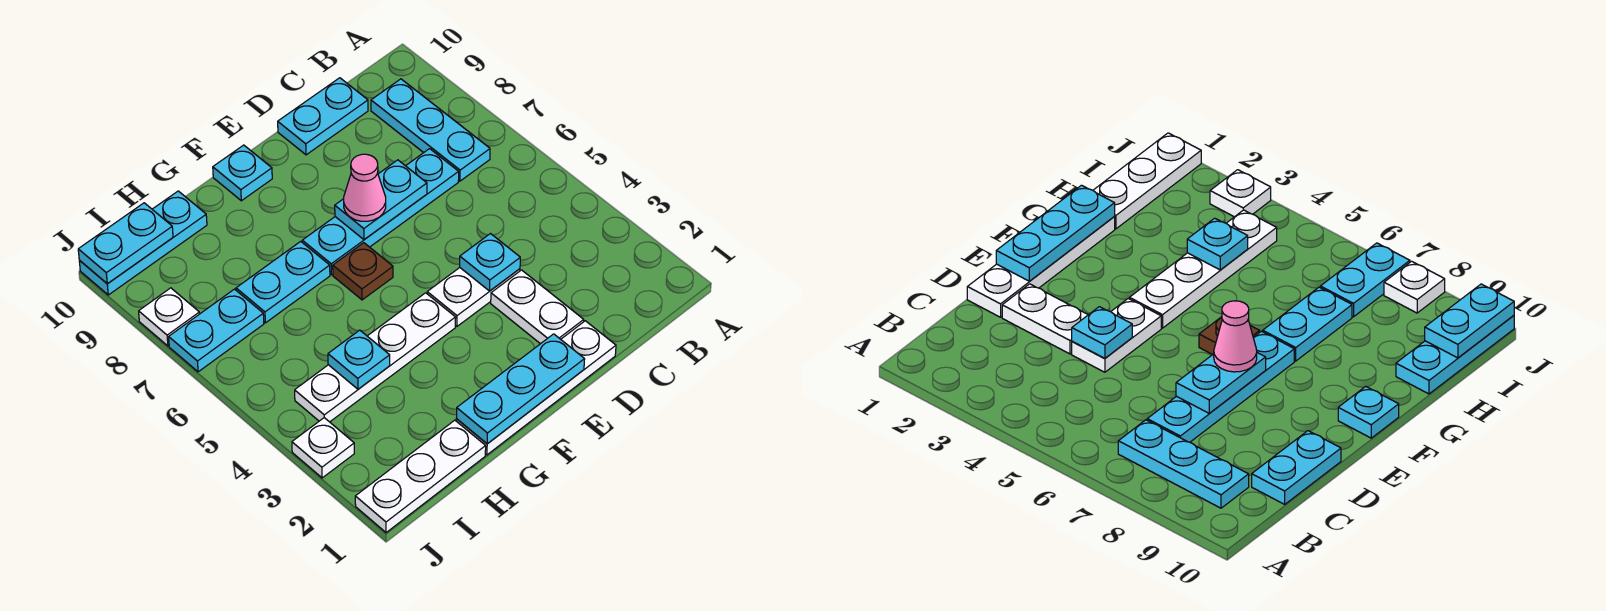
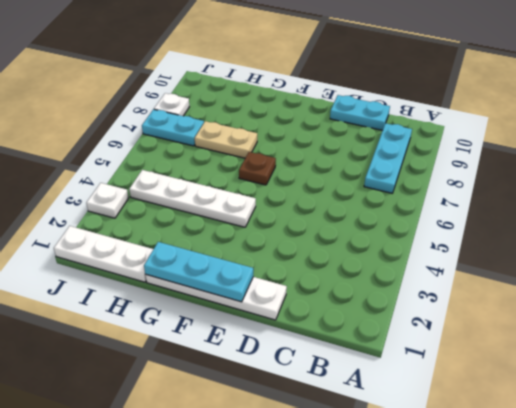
tan plate G7:H7 level 1 -> cyan plate G7:H7 level 1
none -> cyan plate C7:F7 level 1
none -> white plate D2:D3 level 1
none -> white plate D4:E4 level 1

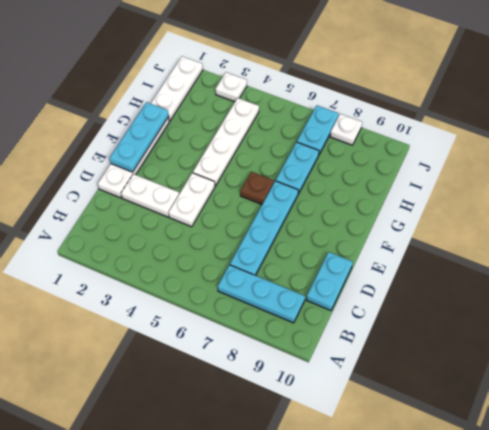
none -> cyan plate F10 level 1
none -> cyan plate H10:J10 level 1
none -> cyan plate D4 level 2

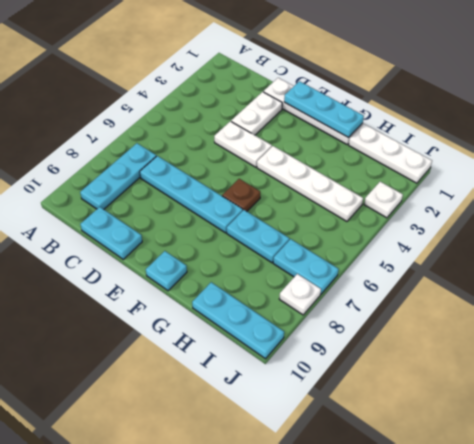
none -> cyan plate D4 level 2
none -> cyan plate D7:E7 level 2
none -> cyan plate H4 level 2

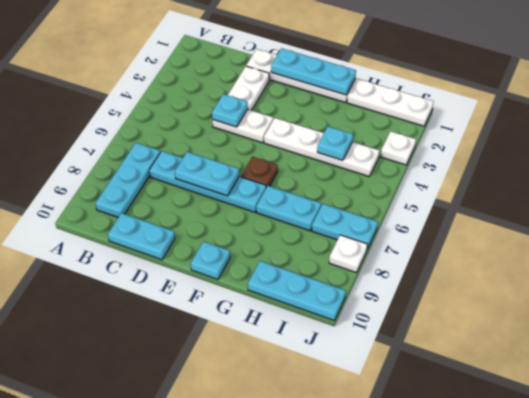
none -> cyan plate I10:J10 level 2
none -> pink cone E7 level 3

